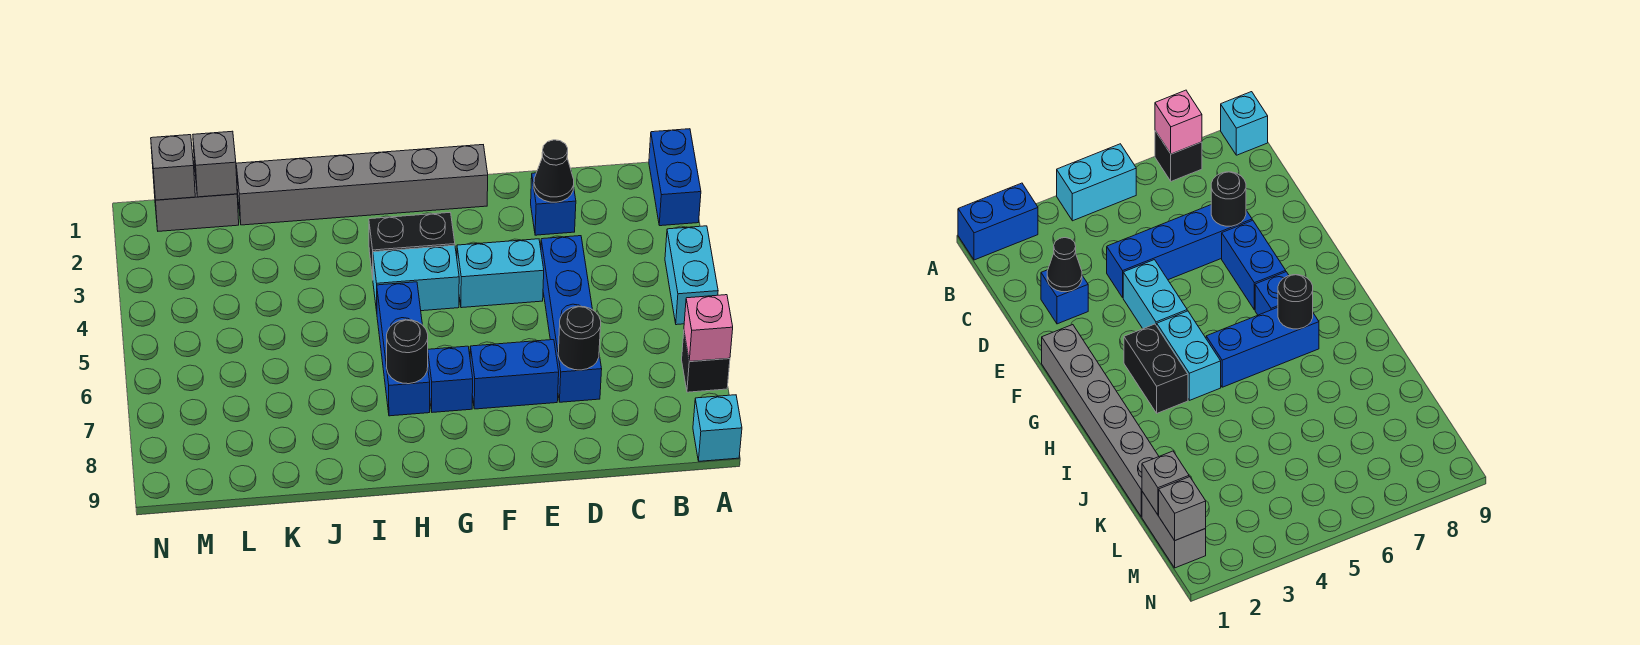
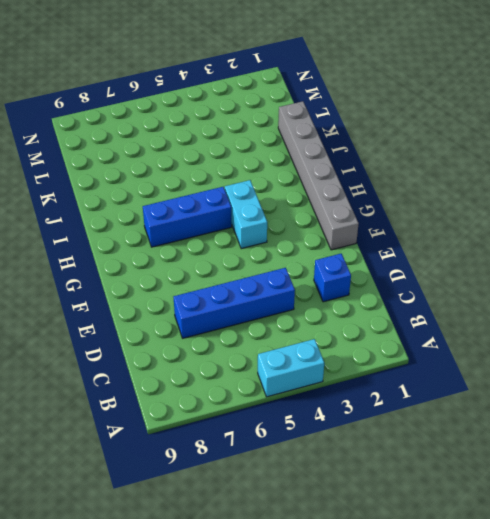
none -> blue brick A1:A2 level 1
none -> black brick A7 level 1
none -> cyan brick A9 level 1

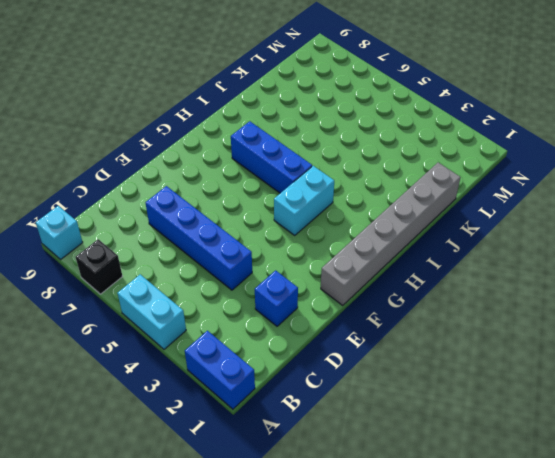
none -> cyan brick E4:F4 level 1
none -> blue brick E7:F7 level 1
none -> black brick G3:H3 level 1

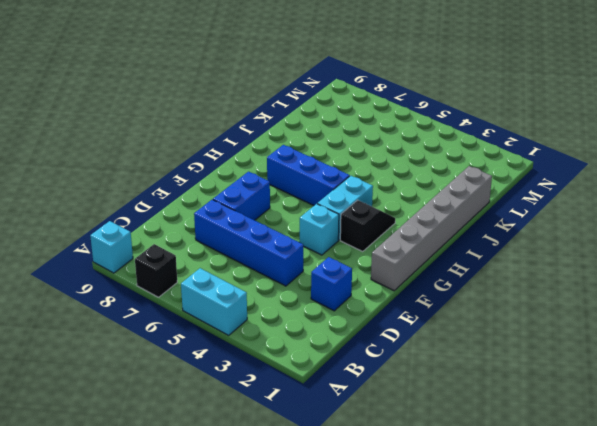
cyan brick F4 level 1 -> cyan brick E4:F4 level 1
black slope G3:H3 level 1 top G -> black brick G3:H3 level 1
none -> blue brick A1:A2 level 1
none -> blue brick G7 level 1
none -> grey brick L1:M1 level 1

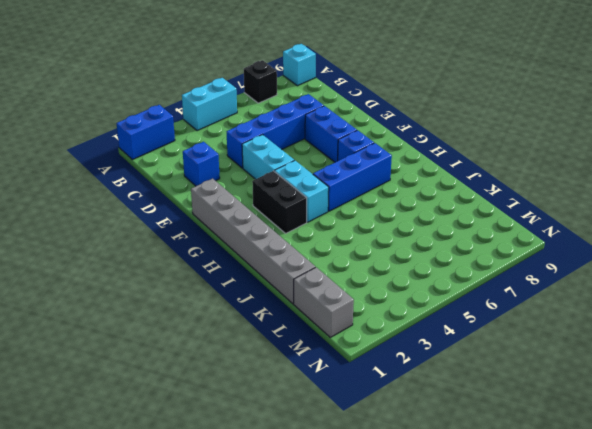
none -> pink brick A7 level 2
none -> black cone D2 level 2
none -> black round brick D7 level 2

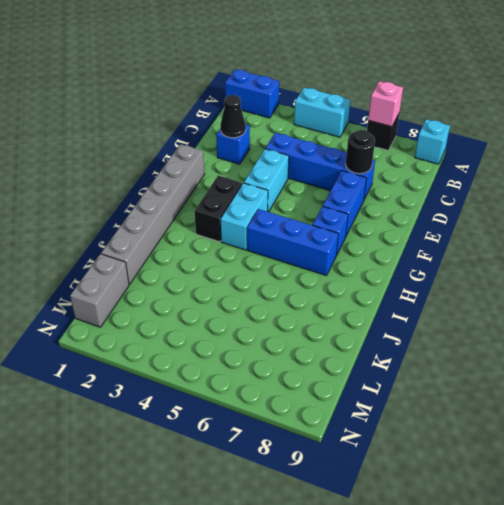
none -> black round brick H7 level 2
none -> grey brick L1 level 2
none -> grey brick M1 level 2

